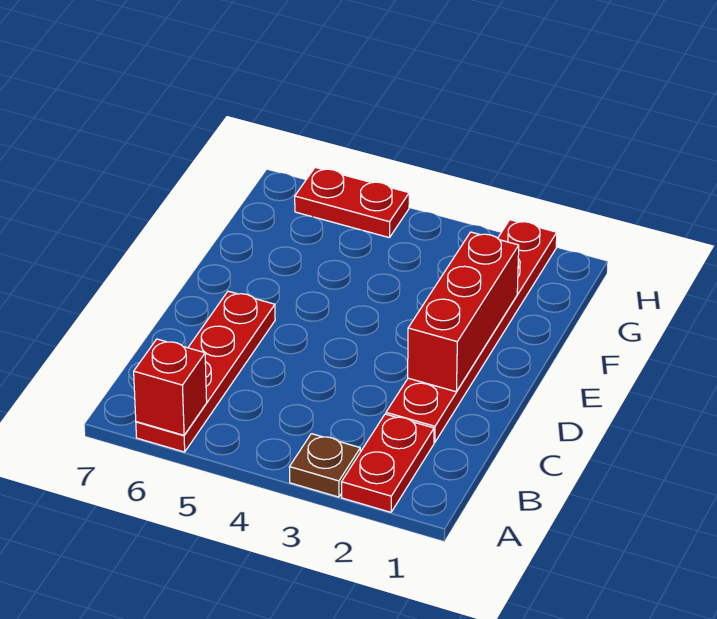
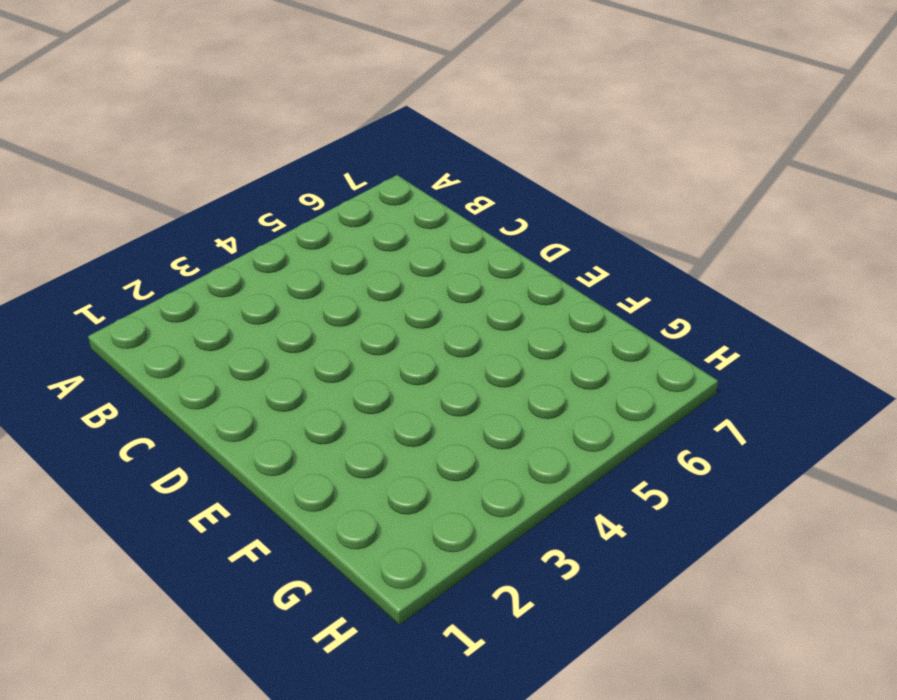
none -> red plate A2:B2 level 1
none -> brown plate A3 level 1

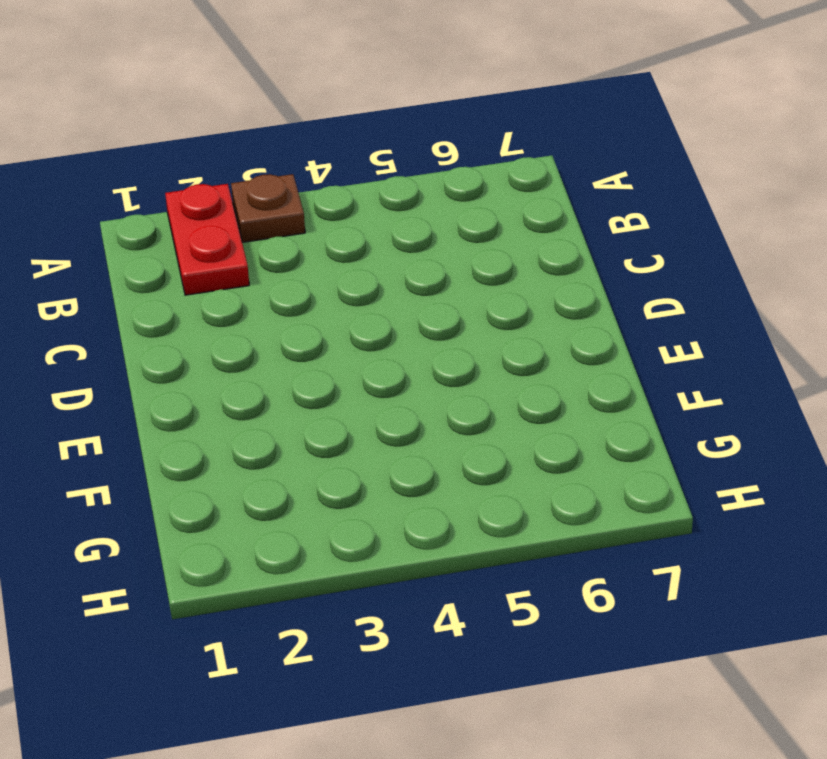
none -> red plate A6:D6 level 1
none -> red plate C2:H2 level 1

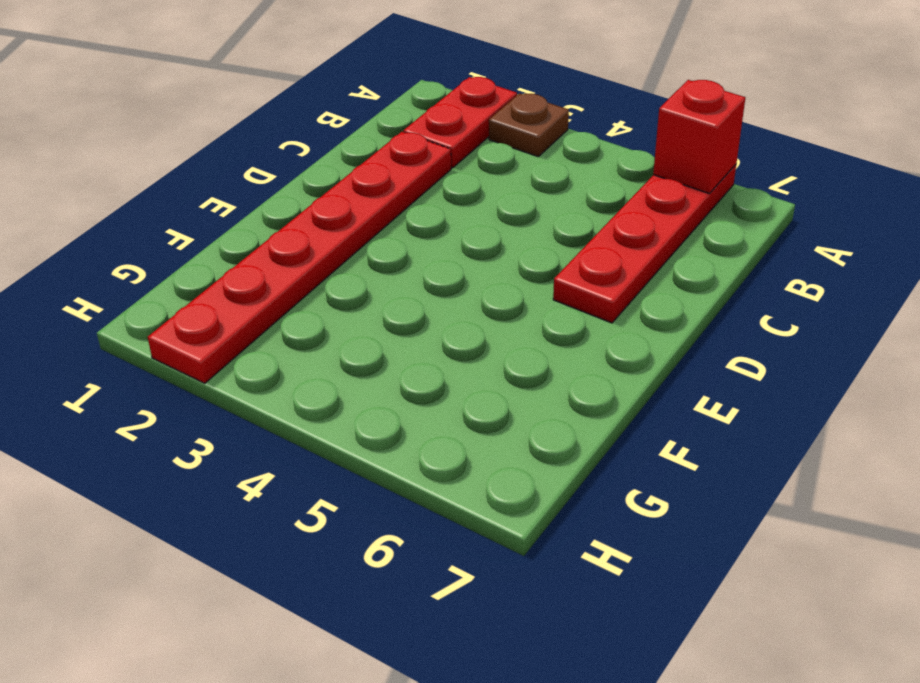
none -> red plate H5:H6 level 1
none -> red brick D2:F2 level 2

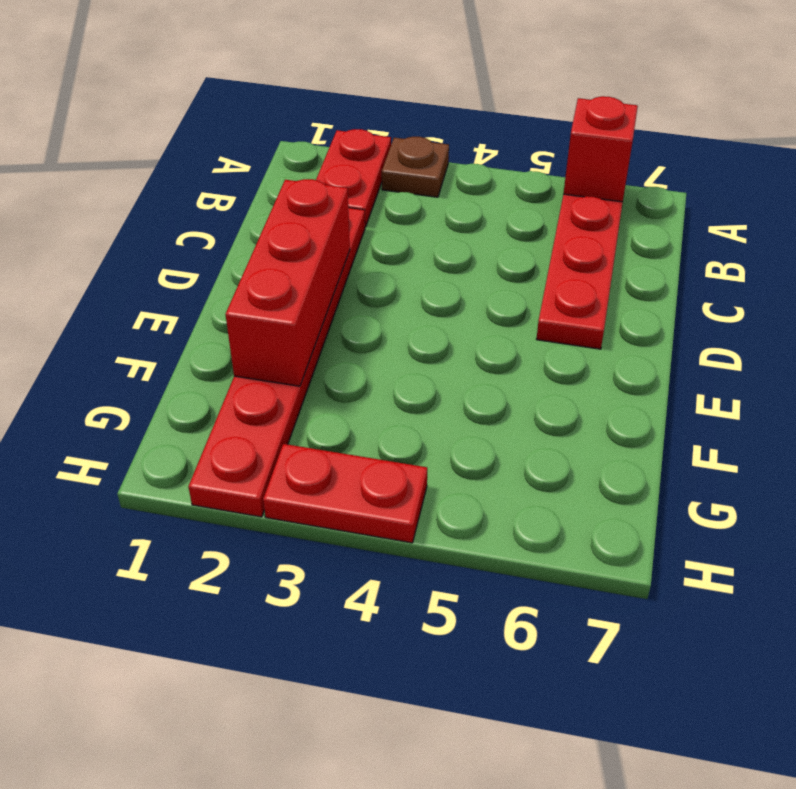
red plate H3:H4 level 1 -> red plate H5:H6 level 1

